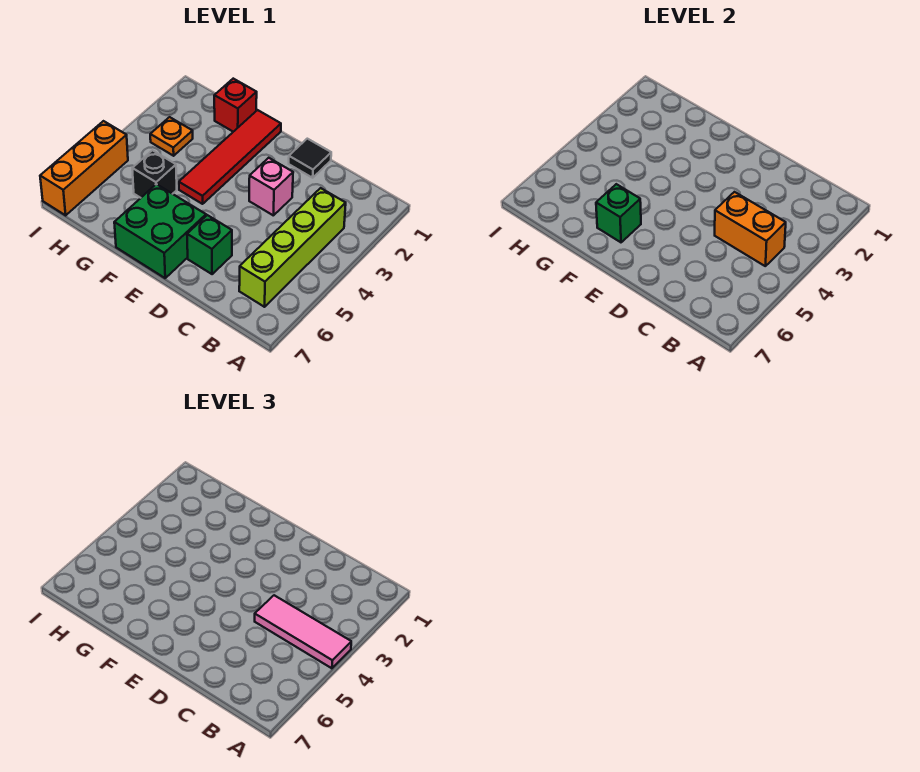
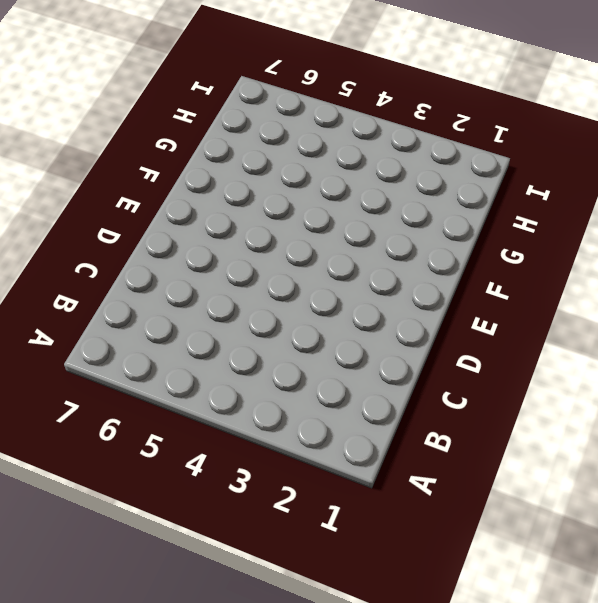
none -> lime brick B3:B6 level 1
none -> black tile D1 level 1
none -> pink brick D3 level 1

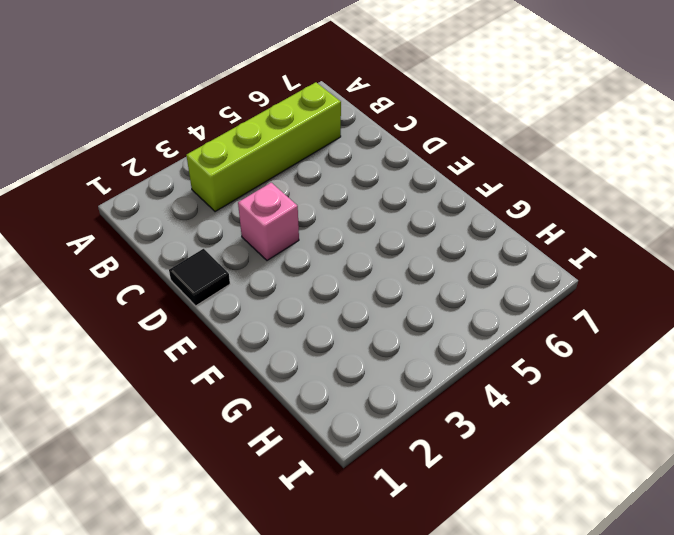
none -> green brick D6 level 1
none -> green brick E6:F7 level 1
none -> red tile F1:F4 level 1

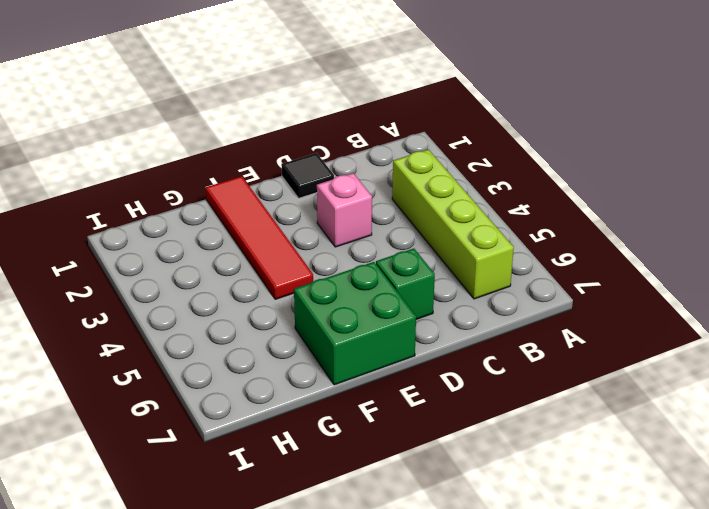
none -> red brick G1 level 1
none -> black brick G5 level 1
none -> orange plate H3 level 1

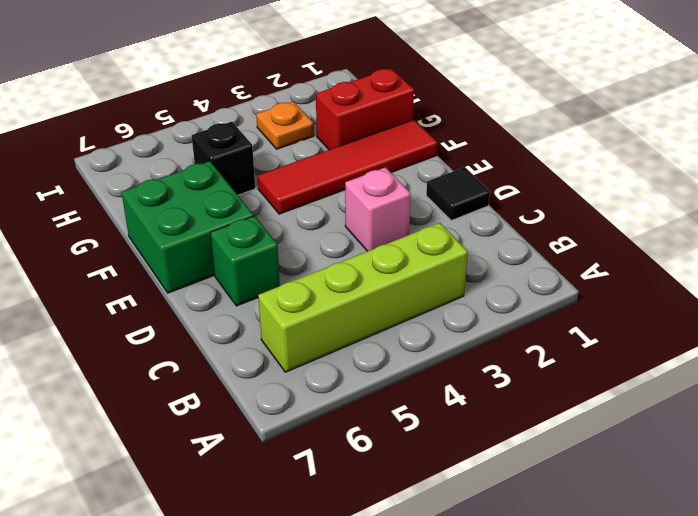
red brick G1:G2 level 1 -> red brick G1 level 1
none -> orange brick I5:I7 level 1
none -> orange brick B4:C4 level 2
none -> green brick F6 level 2

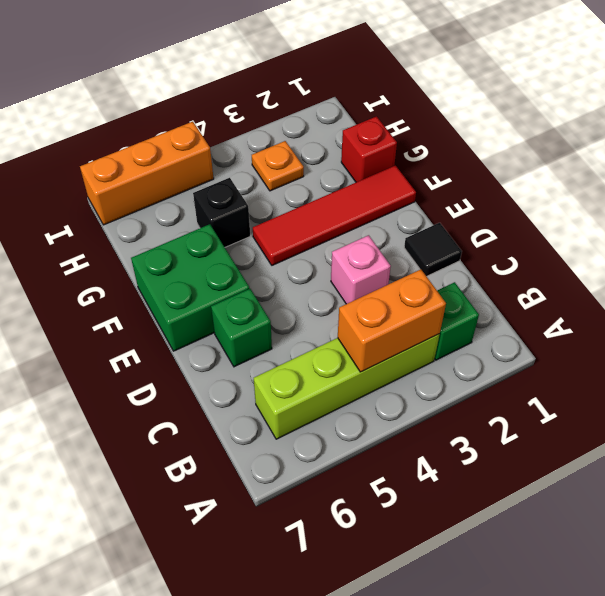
green brick B2 level 1 -> green brick F6 level 2
orange brick B3:B4 level 2 -> orange brick B4:C4 level 2
none -> pink tile A4:C4 level 3

